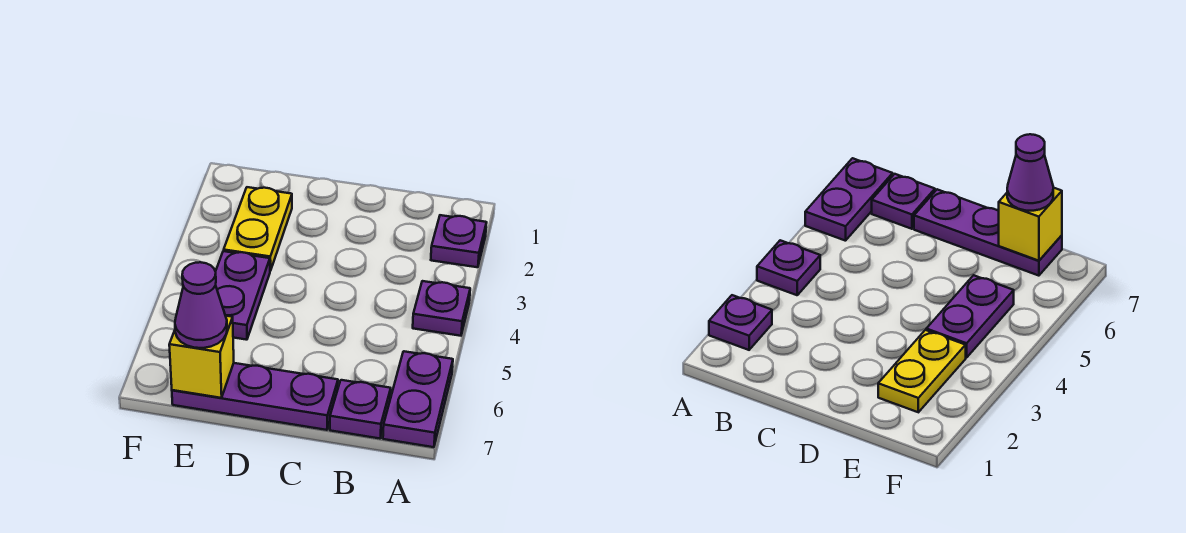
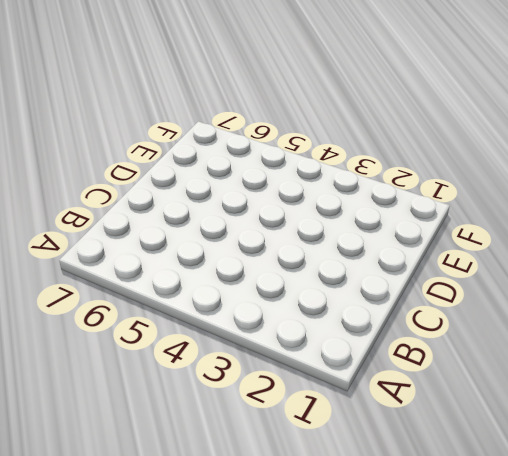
none -> purple plate A2 level 1
none -> purple plate A4 level 1

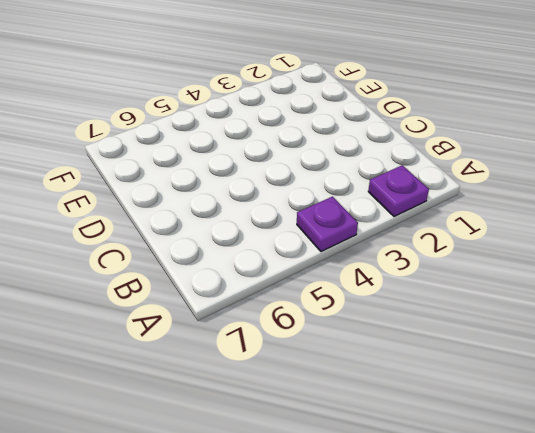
none -> purple plate A6:A7 level 1
none -> purple plate B7 level 1

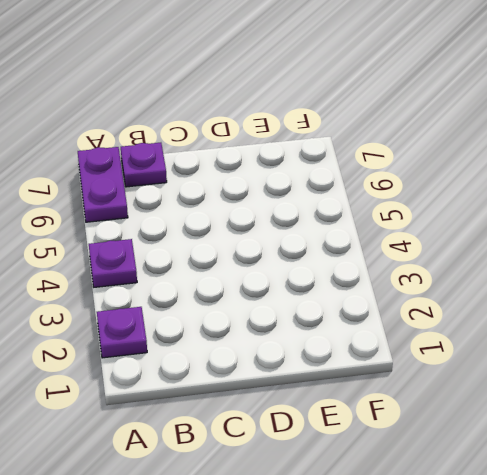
none -> purple plate C7:E7 level 1
none -> yellow plate E2:E3 level 1

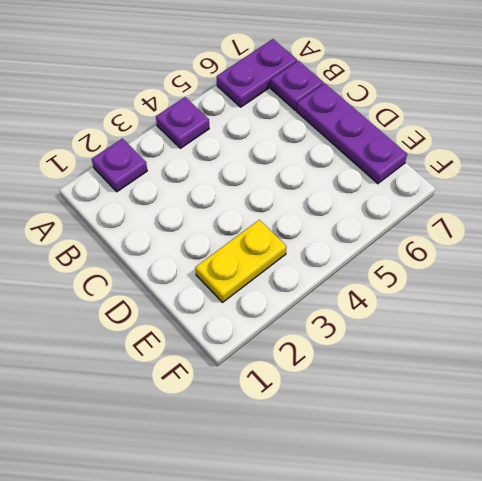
none -> purple plate E4:E5 level 1
none -> yellow brick E7 level 2

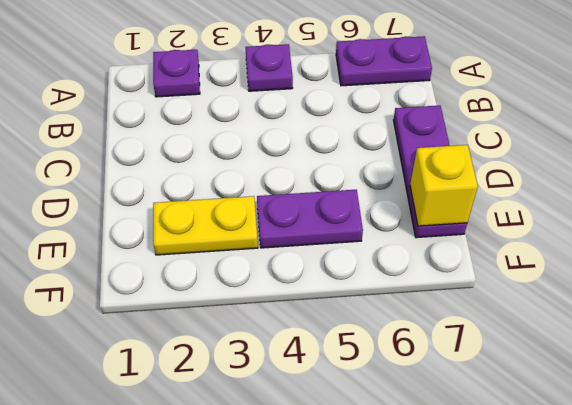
none -> purple plate B7 level 1
none -> purple cone E7 level 3

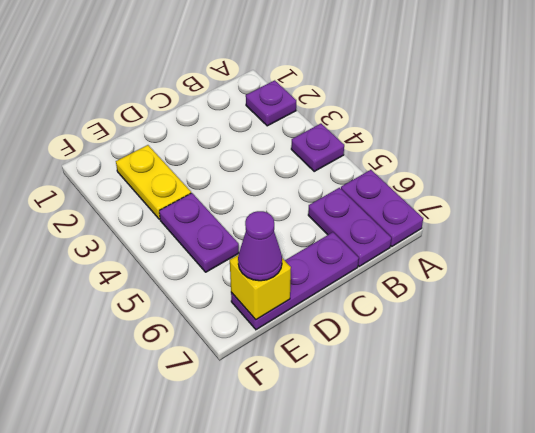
purple plate B6:B7 level 1 -> purple plate B7 level 1

